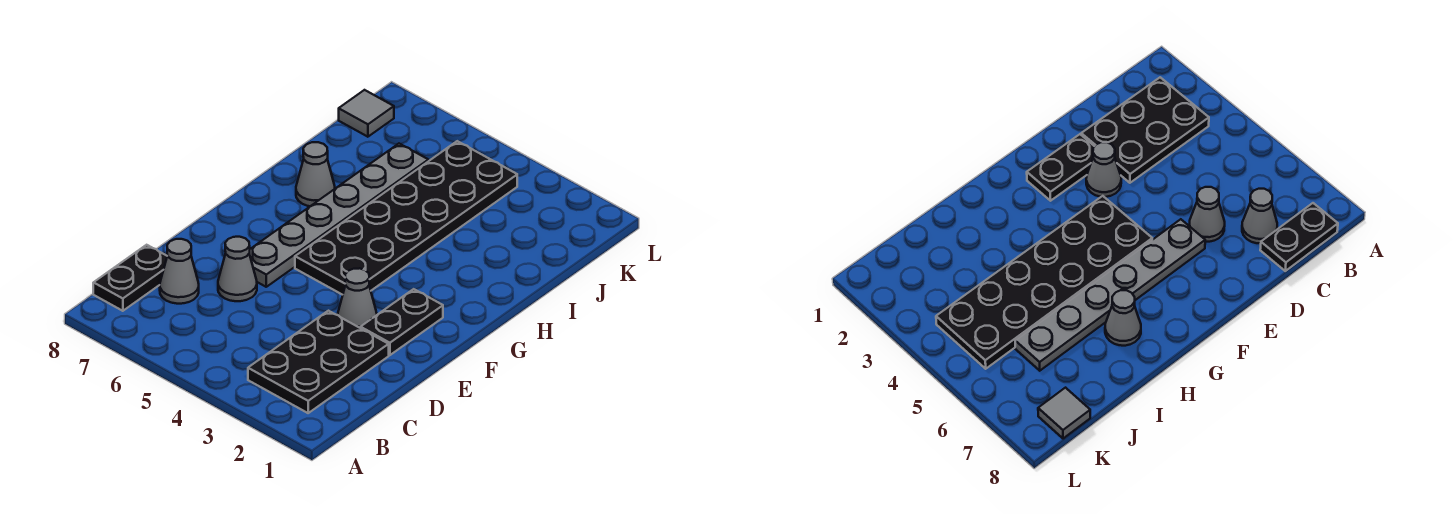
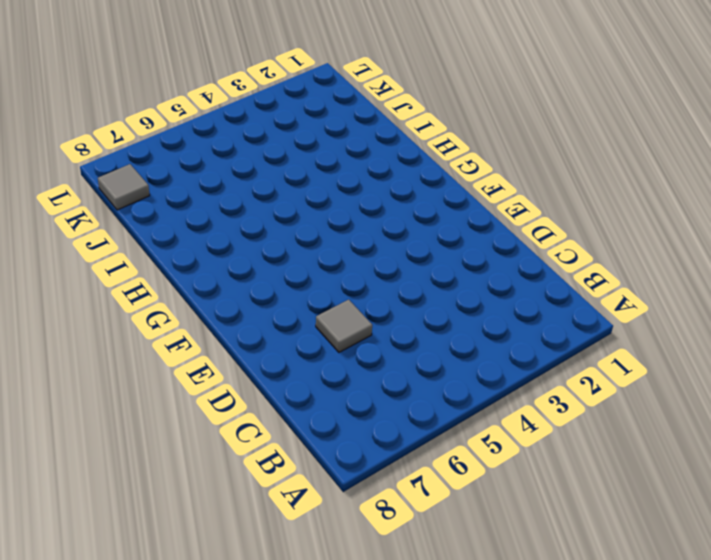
grey tile D6 level 1 -> grey cone D6 level 1
none -> black plate B2:D3 level 1
none -> black plate B8:C8 level 1

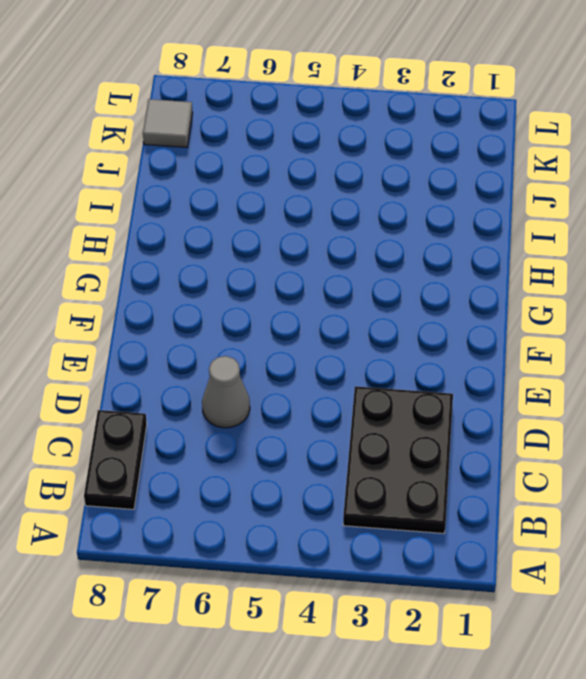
none -> grey cone C7 level 1
none -> black plate E2:F2 level 1

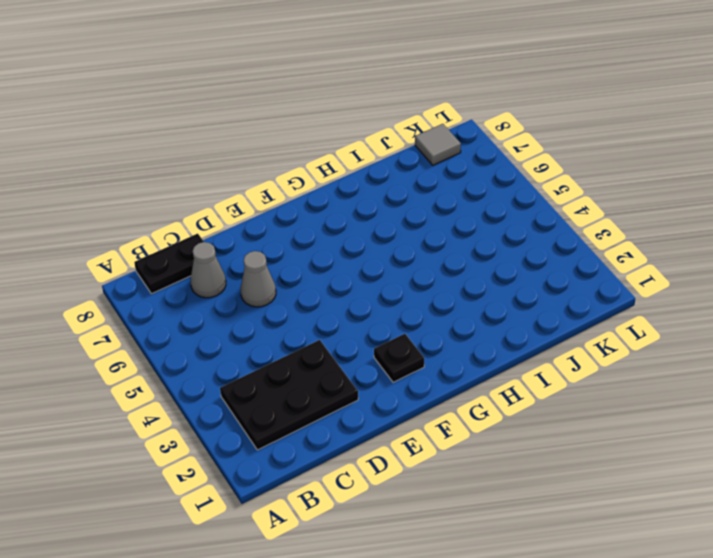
black plate F2 level 1 -> black plate E2:F2 level 1
none -> grey cone E3 level 1
none -> grey plate E6:J6 level 1

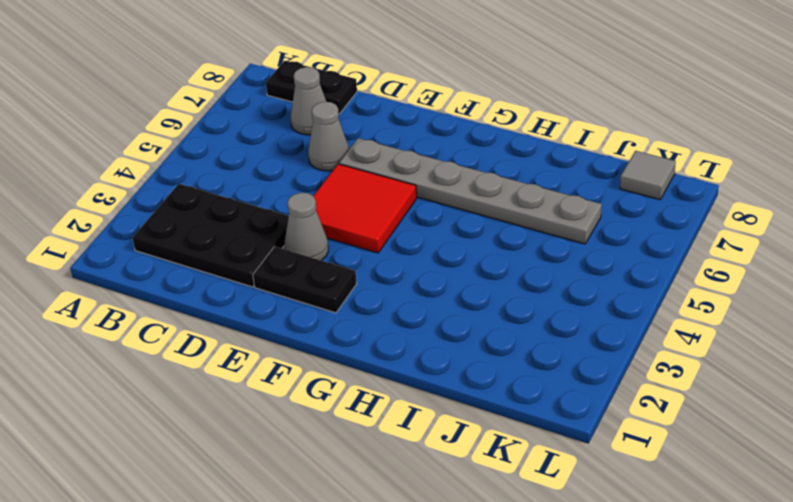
red tile E4:F5 level 1 -> black plate F4:K5 level 1
none -> grey cone H7 level 1

